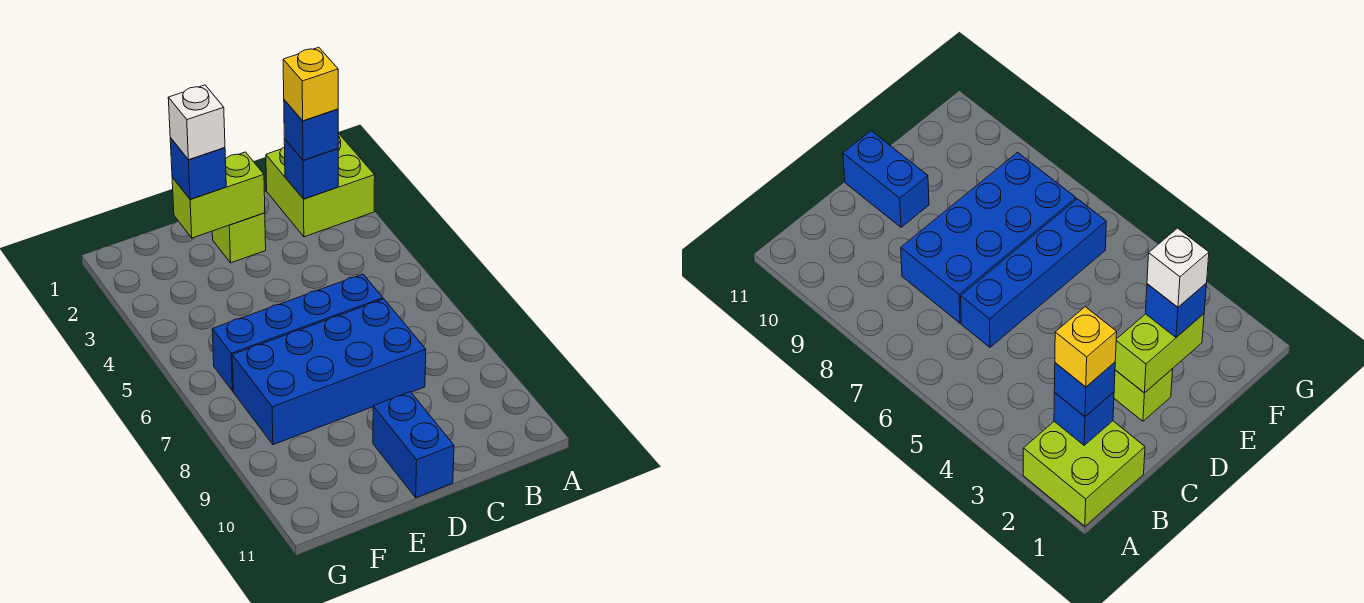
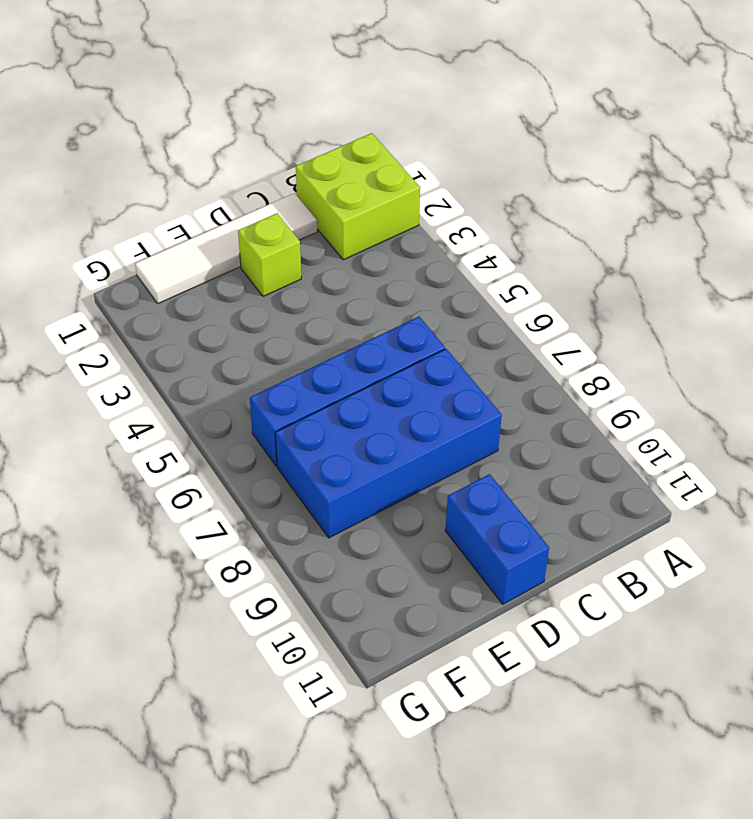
white tile C1:F1 level 1 -> none
none -> blue brick B2 level 2
none -> lime brick D2:E2 level 2

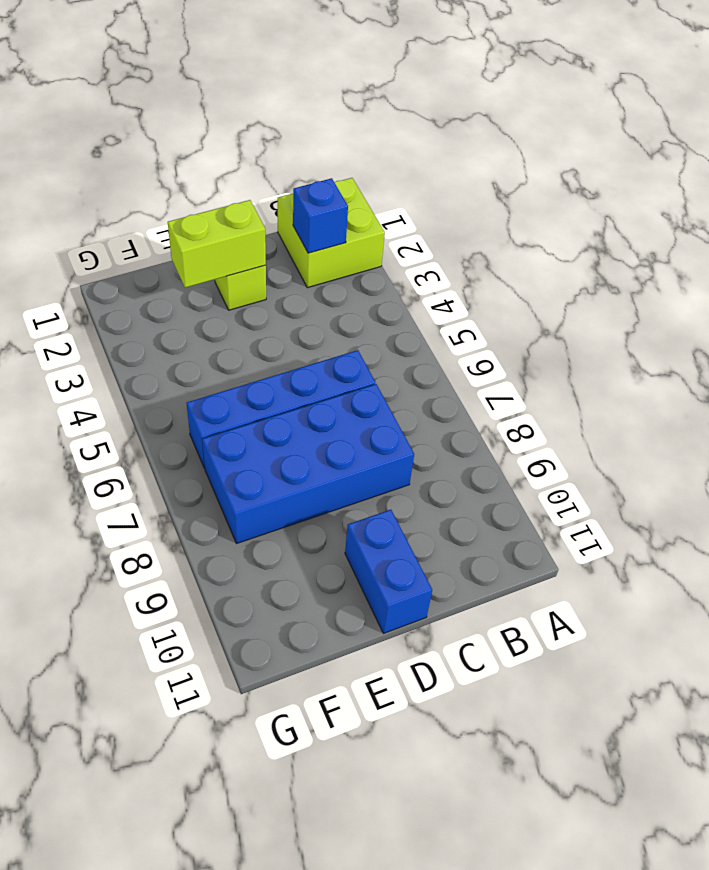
none -> blue brick B2 level 3
none -> blue brick E2 level 3

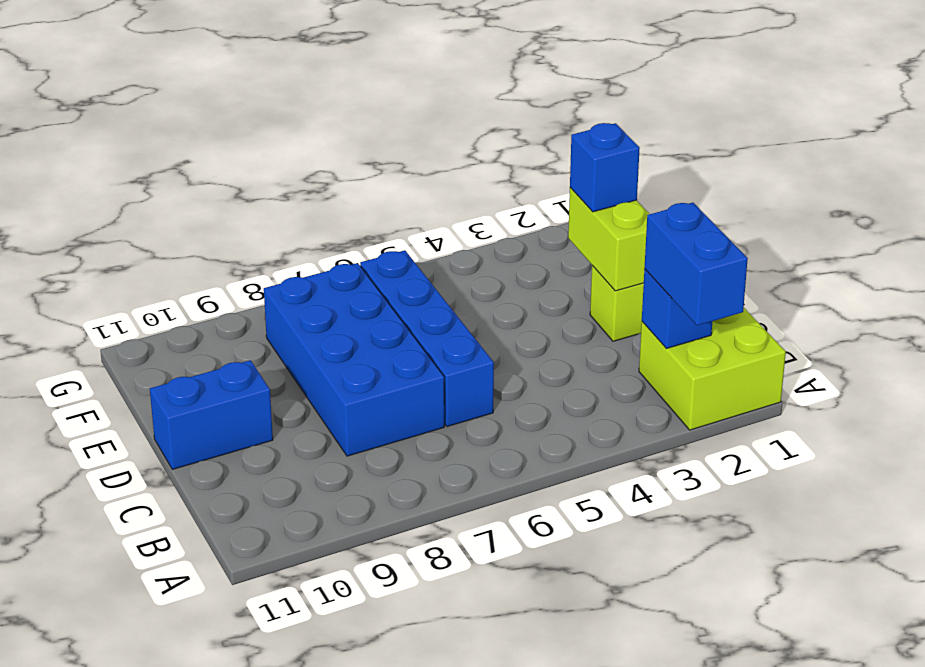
blue brick A2:B2 level 3 -> blue brick B2 level 3
none -> yellow brick B2 level 4
none -> white brick E2 level 4

